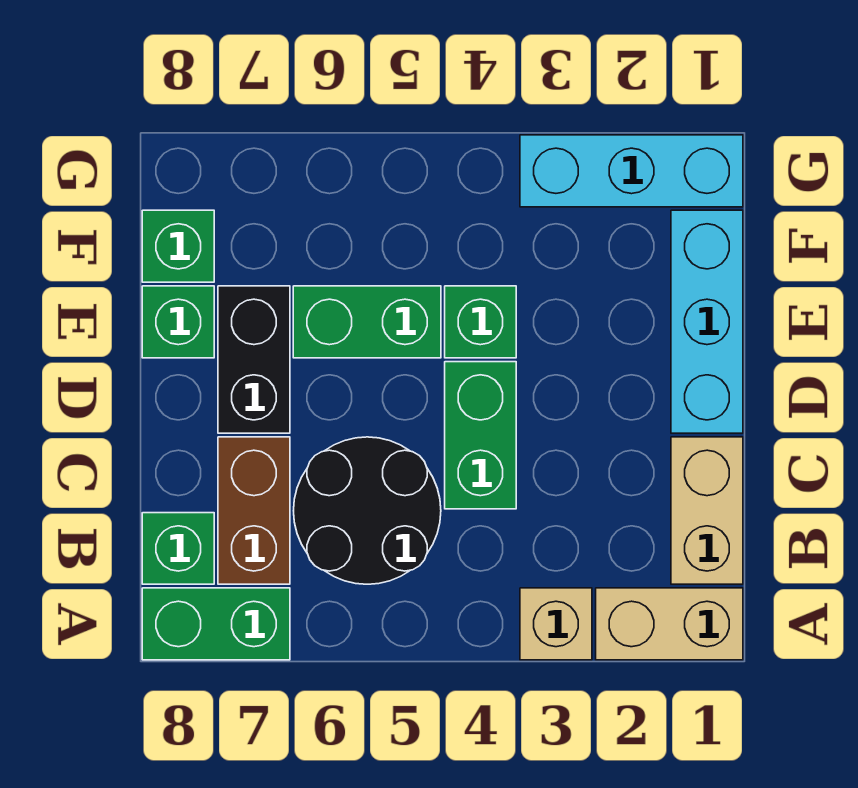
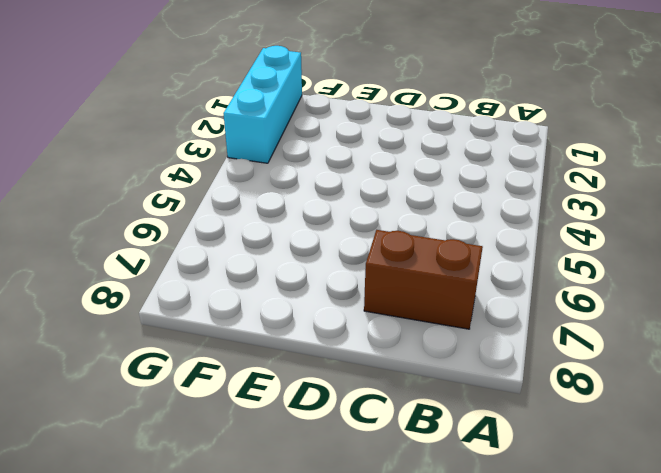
none -> tan brick A1:A2 level 1
none -> tan brick A3 level 1
none -> green brick A7:A8 level 1

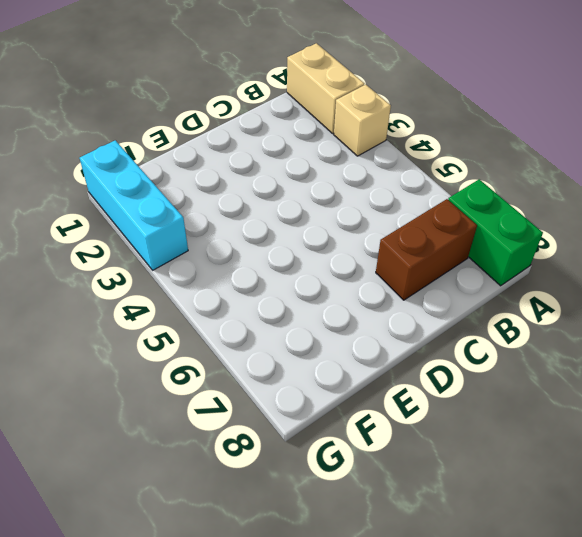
none -> tan brick B1:C1 level 1
none -> black round brick B5:C6 level 1
none -> green brick B8 level 1

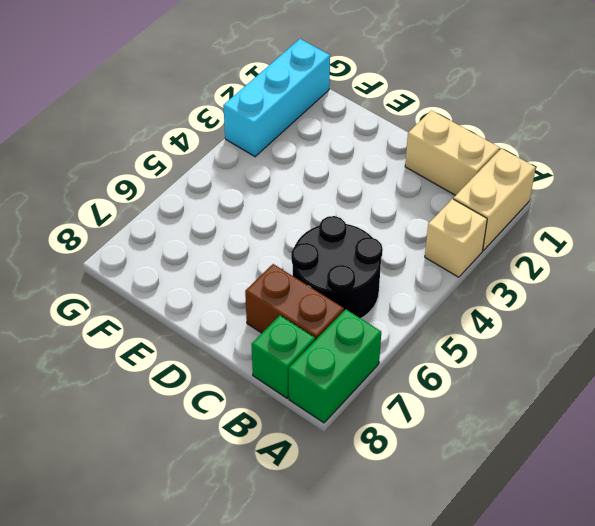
none -> green brick C4:D4 level 1
none -> cyan brick D1:F1 level 1
none -> black brick D7:E7 level 1

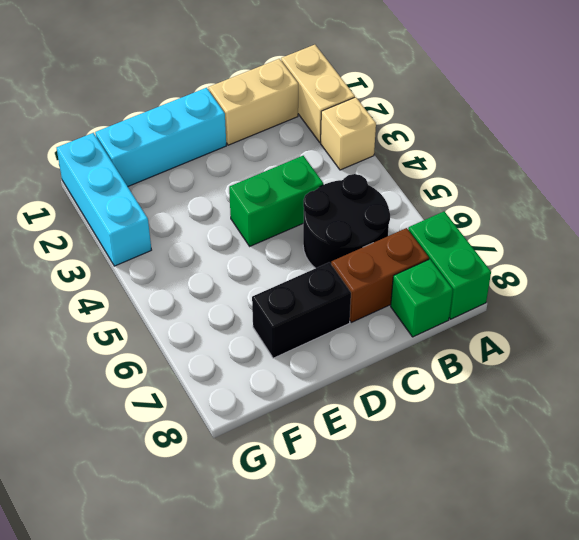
none -> green brick E4 level 1
none -> green brick E5:E6 level 1
none -> green brick E8 level 1

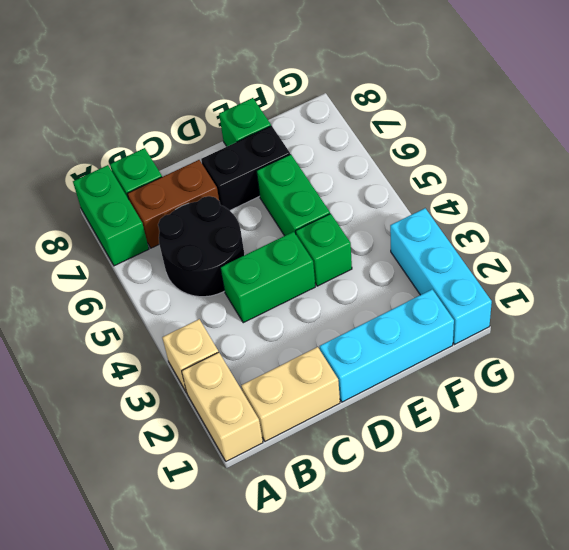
none -> green brick F8 level 1

